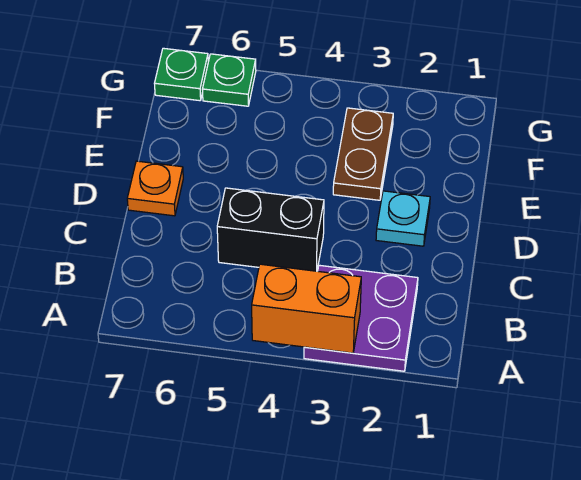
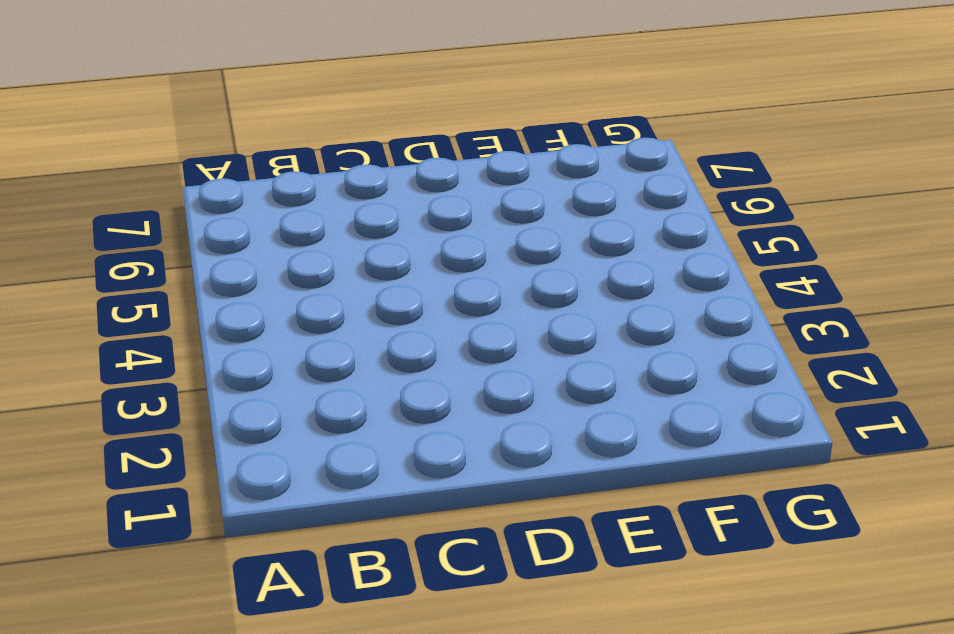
none -> purple plate A2:B3 level 1
none -> black brick C4:C5 level 1

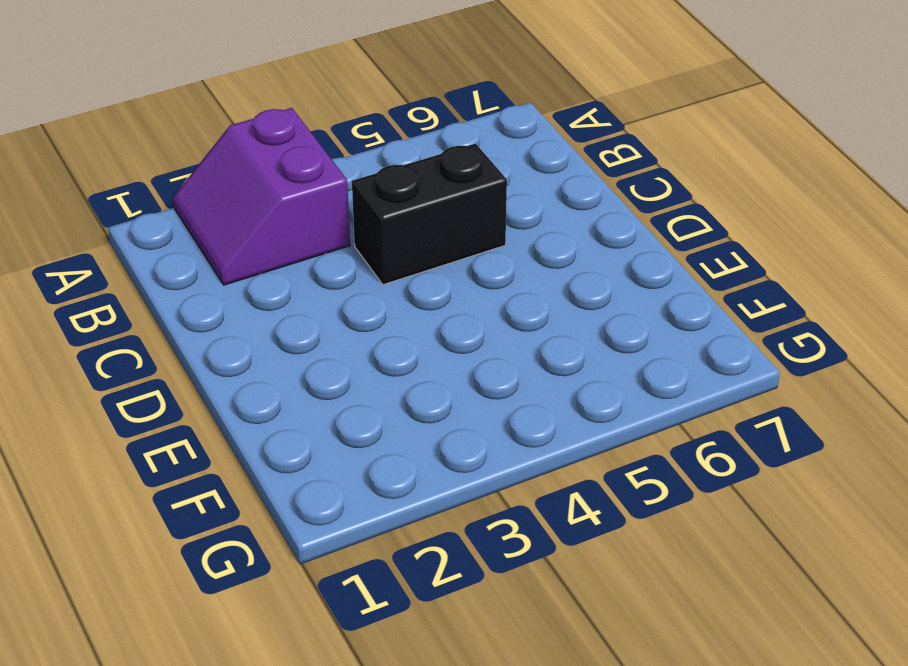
purple slope A2:B3 level 1 top 3 -> purple plate A2:B3 level 1
none -> cyan plate D2 level 1
none -> orange plate D7 level 1

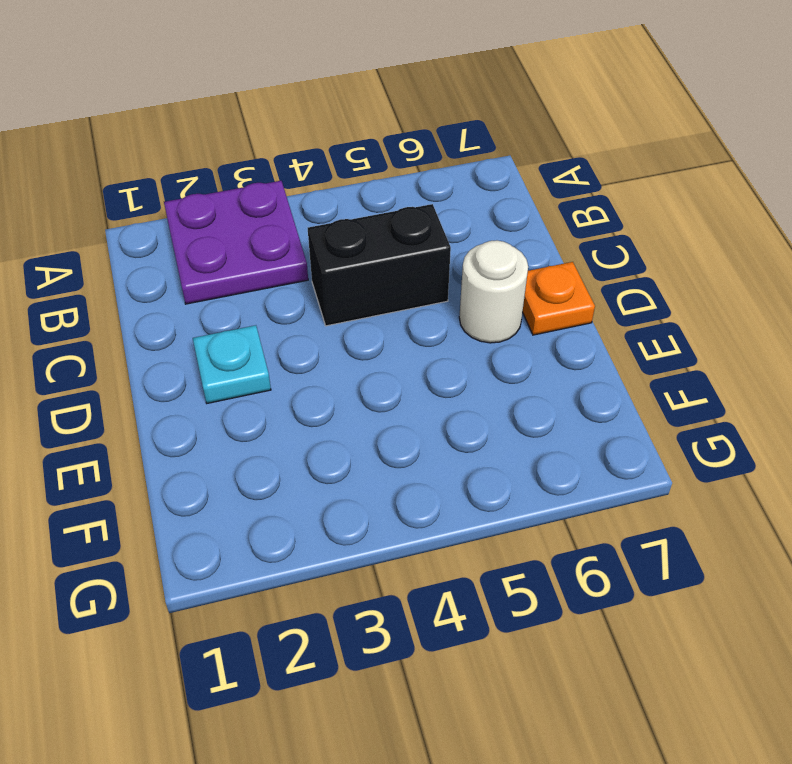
white round brick D6 level 1 -> none
none -> brown plate E3:F3 level 1
none -> green plate G6 level 1

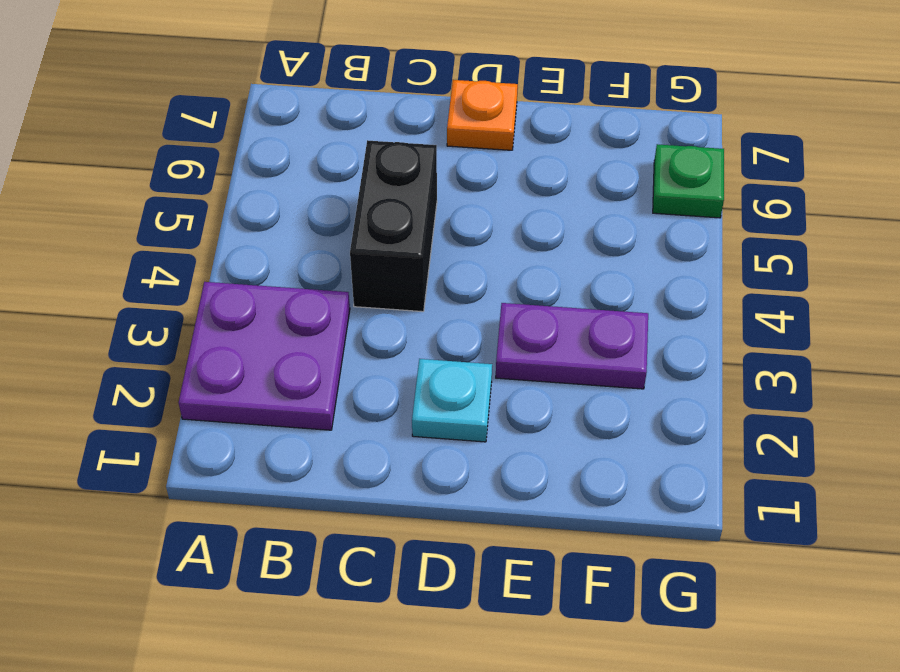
purple plate E3:F3 level 1 -> brown plate E3:F3 level 1
none -> green plate G7 level 1
none -> orange brick A3:A4 level 2

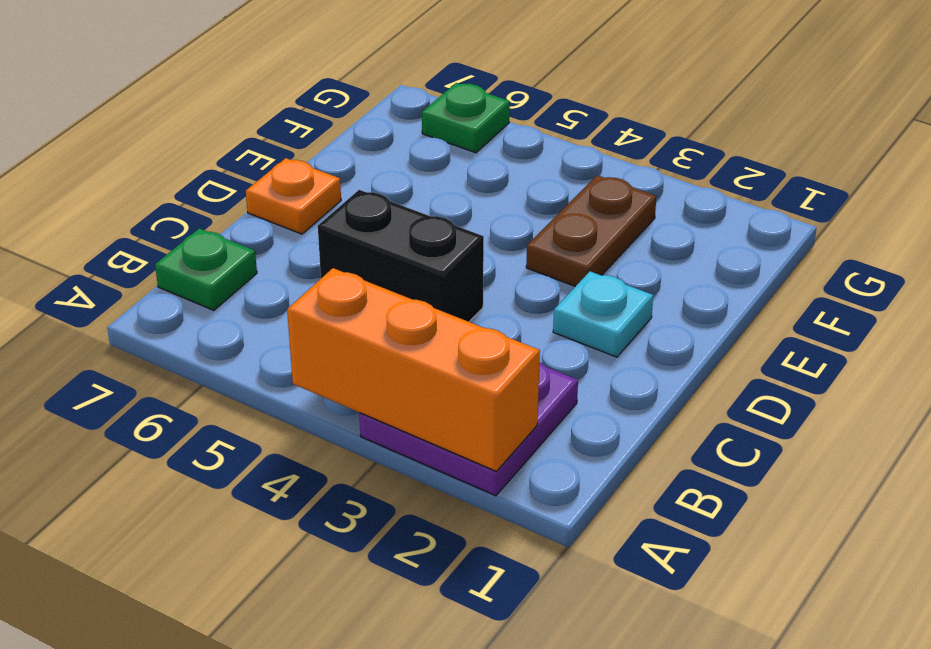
orange brick A2:A4 level 2 -> orange brick A3:A4 level 2
green plate B7 level 1 -> green plate G7 level 1

